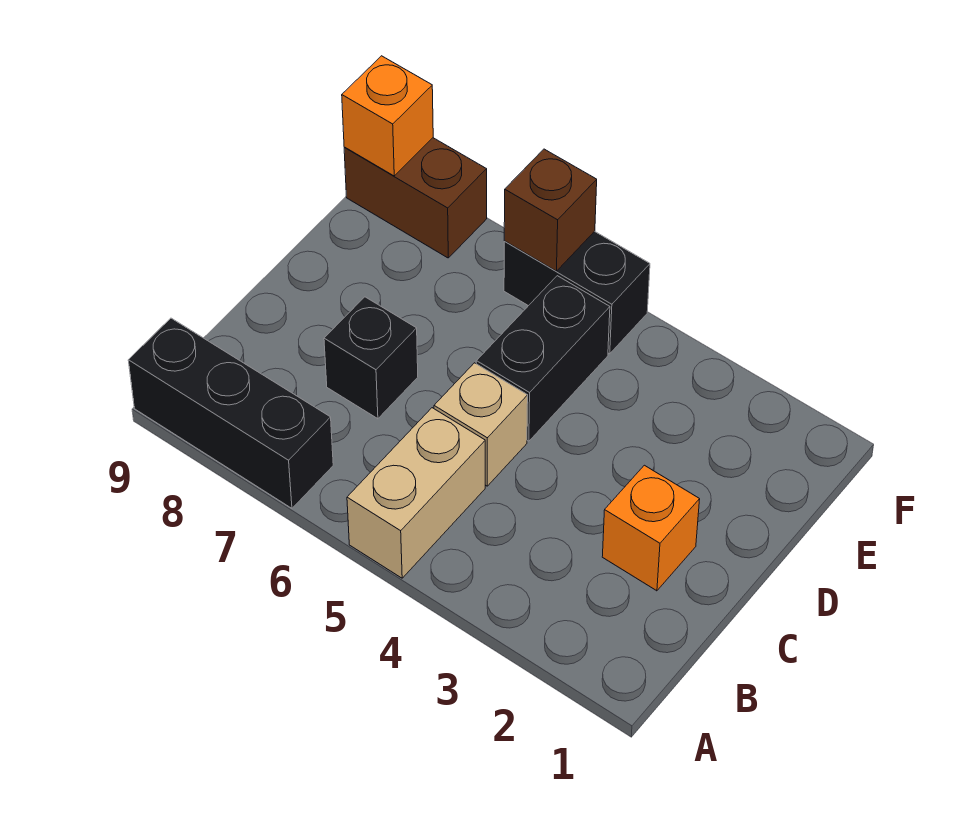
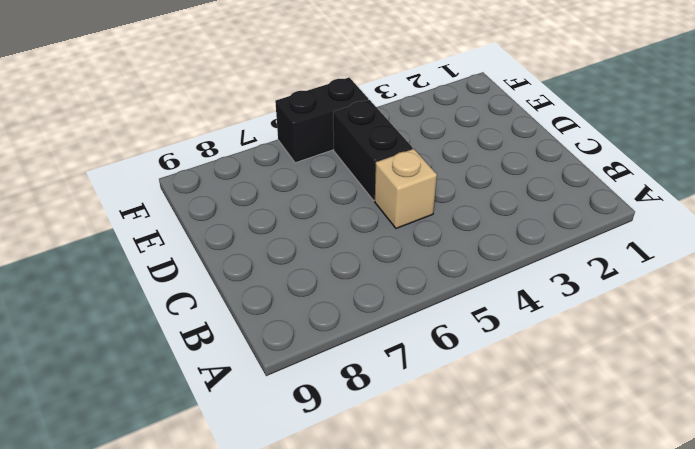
none -> tan brick A5:B5 level 1
none -> black brick A7:A9 level 1

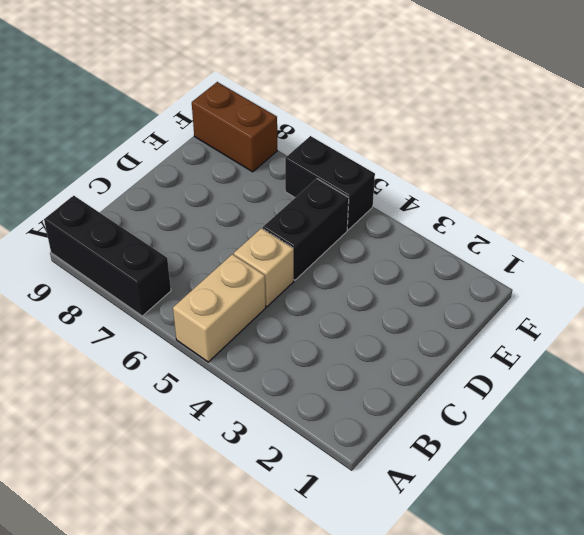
none -> orange brick C2 level 1
none -> black brick C7 level 1

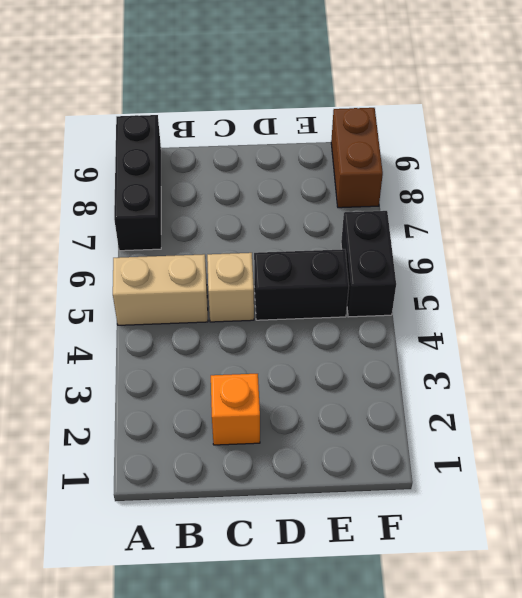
none -> black brick C7 level 1
none -> brown brick F6 level 2

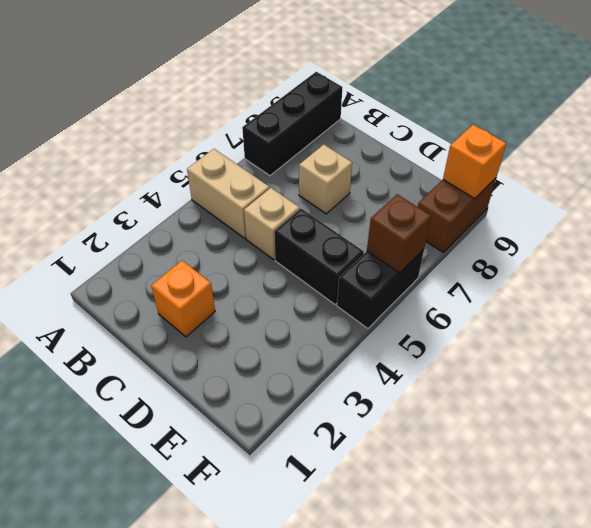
tan brick C7 level 1 -> black brick C7 level 1

